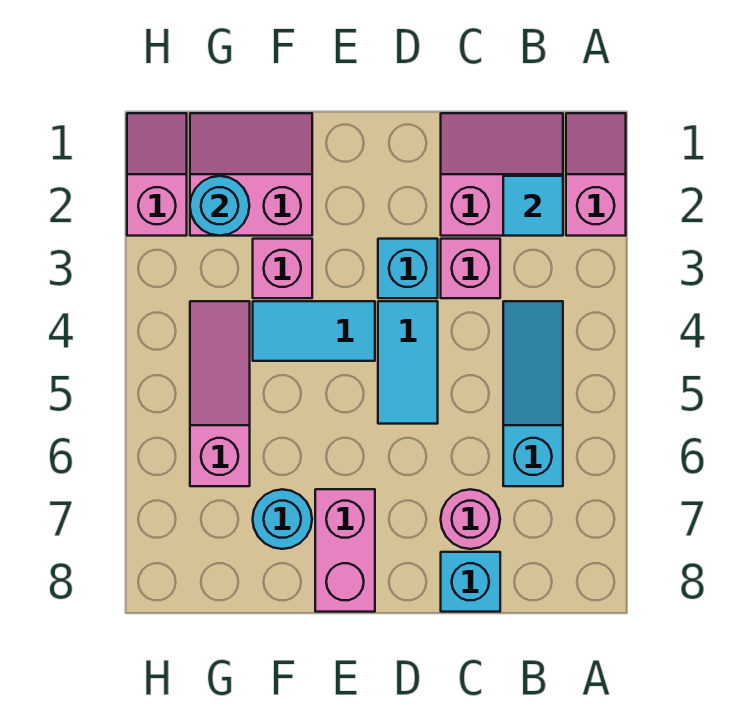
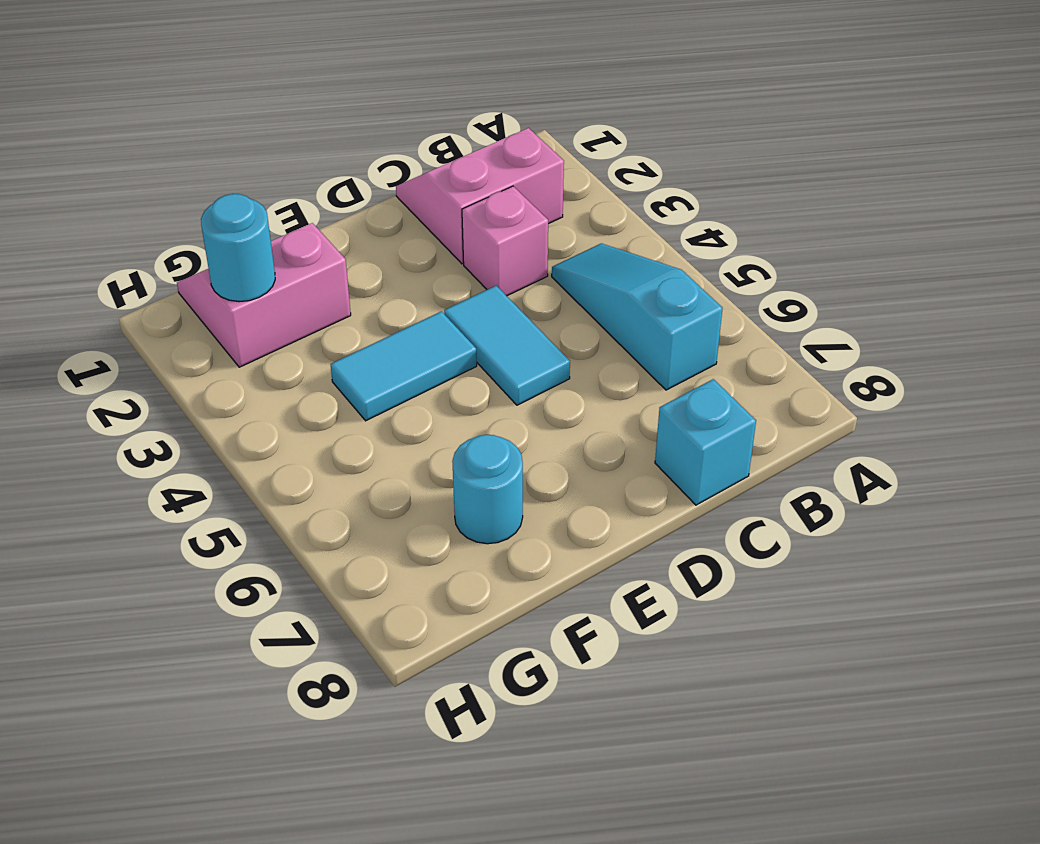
none -> pink slope A1:A2 level 1 top 2
none -> pink round brick C7 level 1
none -> cyan brick D3 level 1

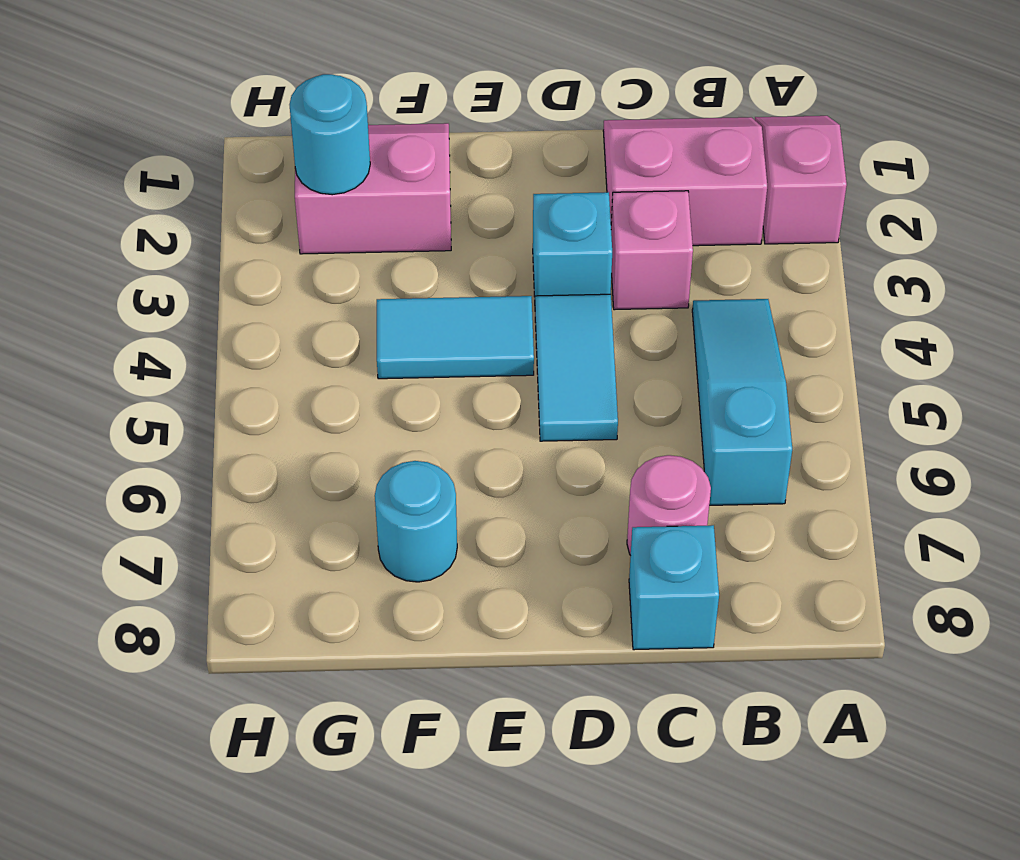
none -> pink brick E7:E8 level 1
none -> pink brick F3 level 1
none -> pink slope G4:G6 level 1 top 6

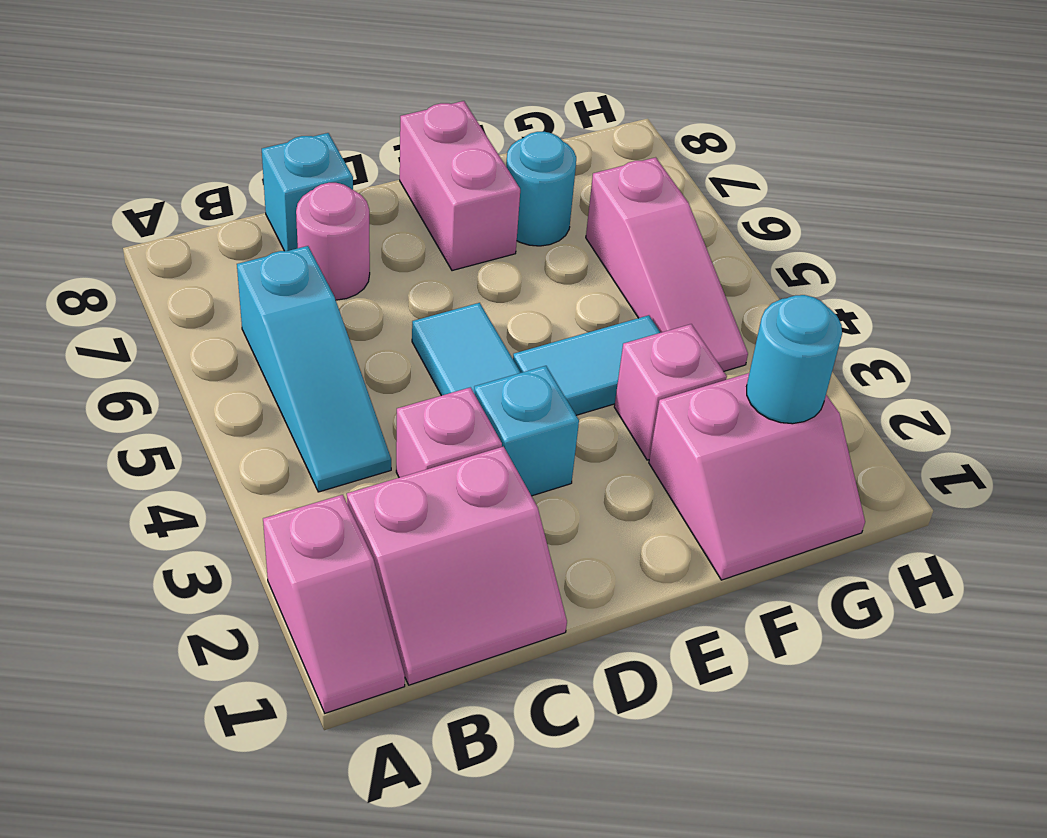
none -> pink slope H1:H2 level 1 top 2
none -> cyan tile B2 level 2

